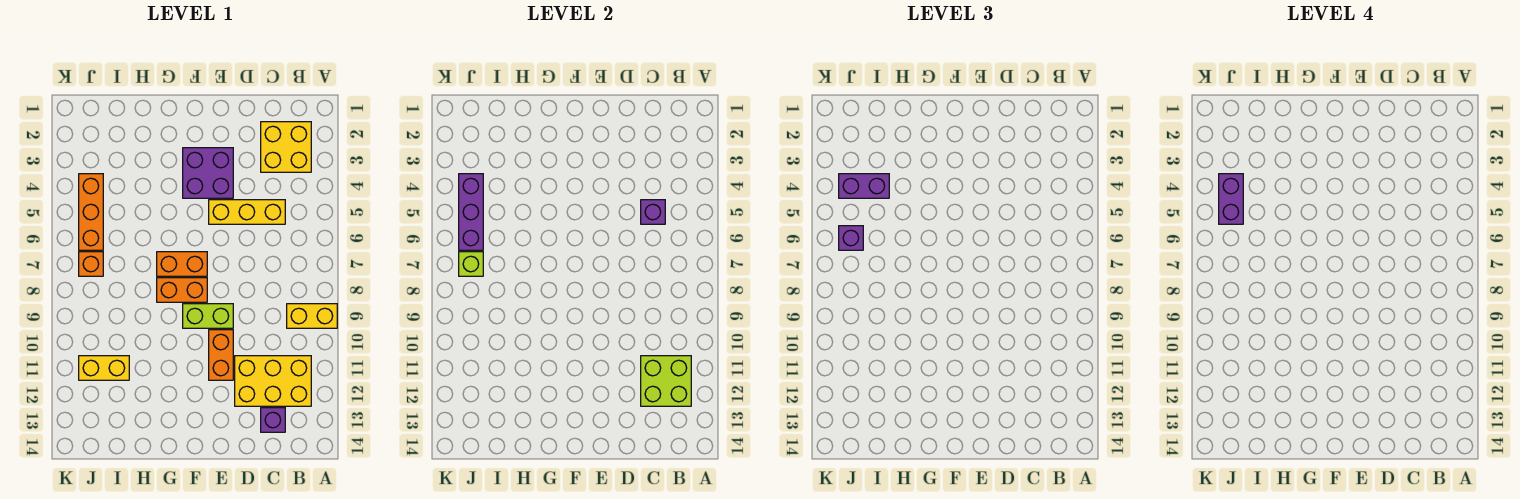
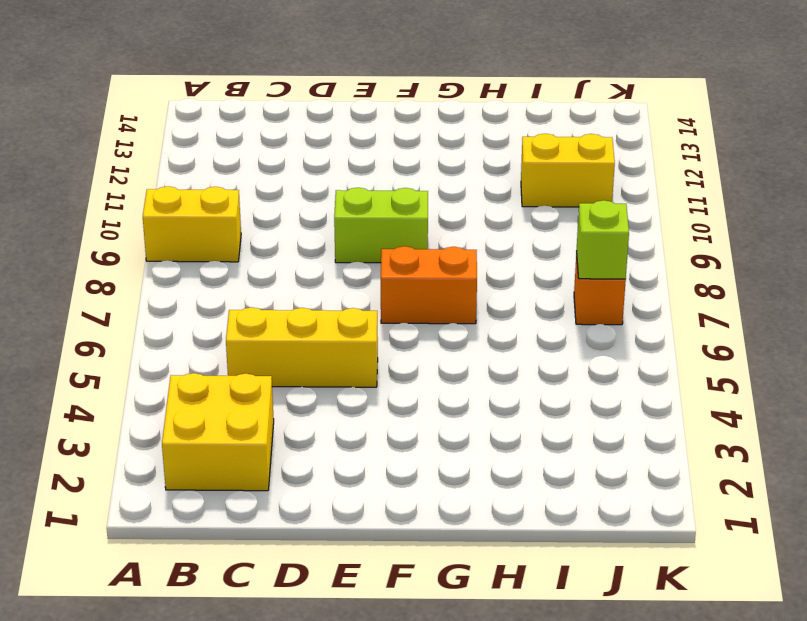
none -> yellow brick B11:D12 level 1
none -> purple brick C13 level 1
none -> purple brick E3:F4 level 1

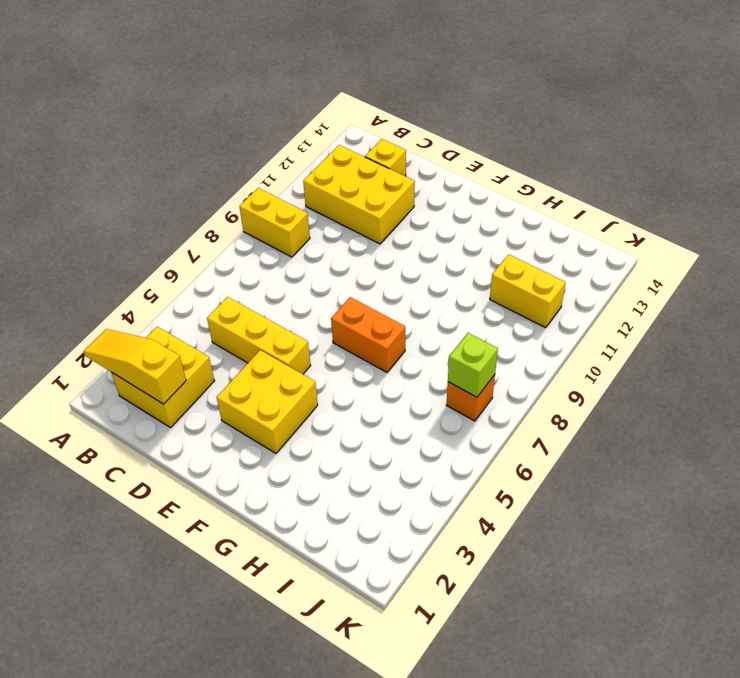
yellow slope A2:C2 level 2 top C -> none
yellow brick C13 level 1 -> purple brick C13 level 1
yellow brick E3:F4 level 1 -> purple brick E3:F4 level 1
none -> lime brick E9:F9 level 1
none -> orange brick E10:E11 level 1
none -> orange brick F8:G8 level 1

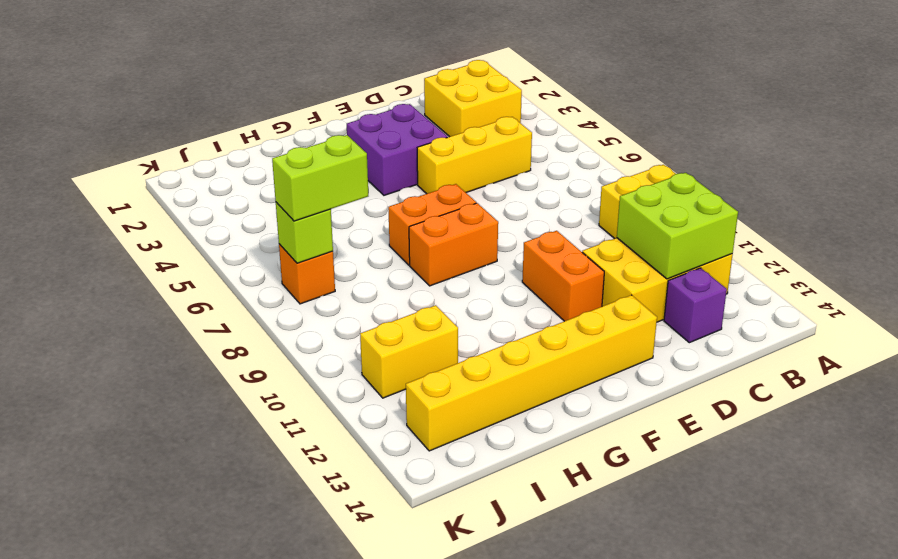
yellow brick E13:J13 level 1 -> none
lime brick I7:J7 level 3 -> lime brick E9:F9 level 1
none -> orange brick J4:J6 level 1
none -> purple brick C5 level 2
none -> purple brick J4:J6 level 2

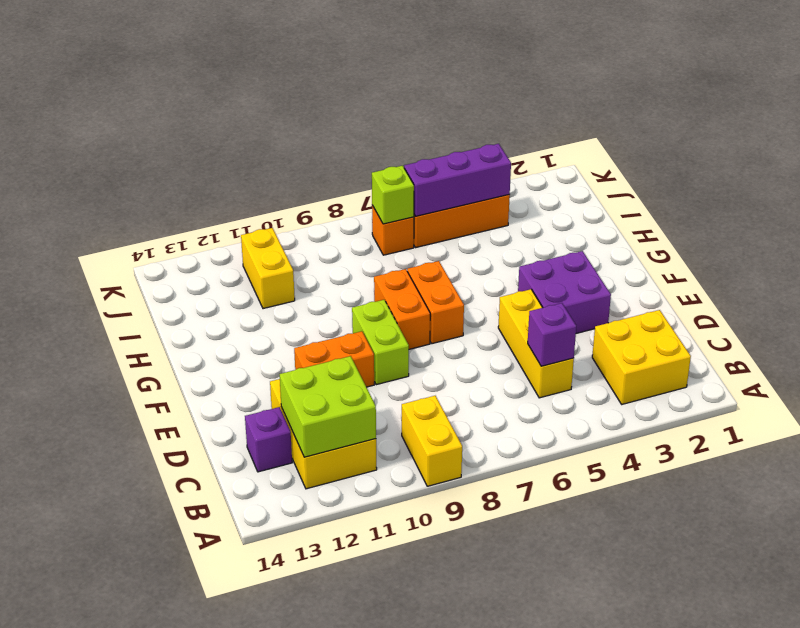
none -> purple brick I4:J4 level 3
none -> purple brick J6 level 3
none -> purple brick J4:J5 level 4

